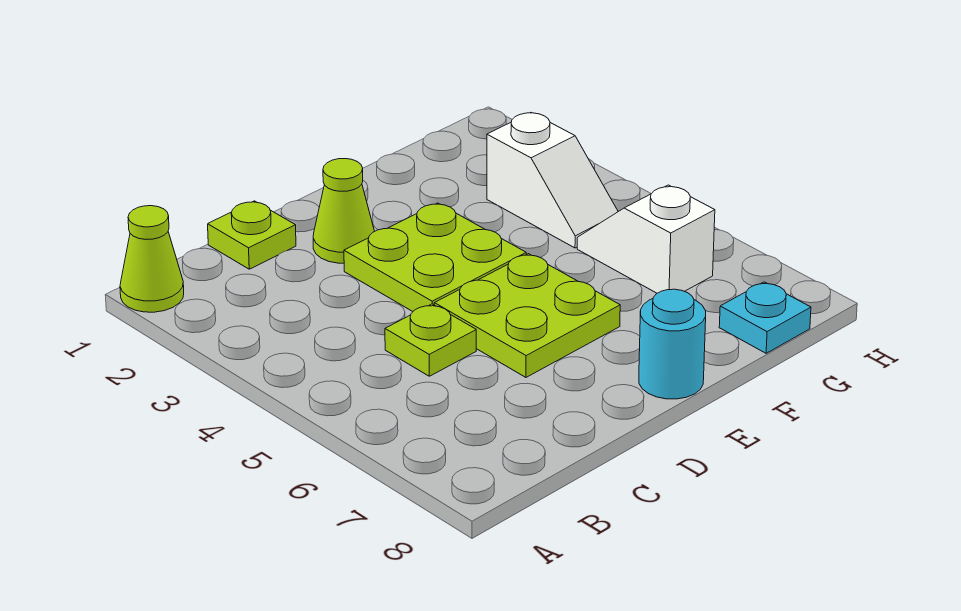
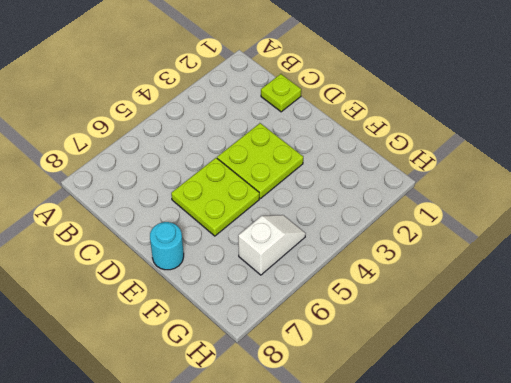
none -> lime cone A1 level 1
none -> lime plate C5 level 1

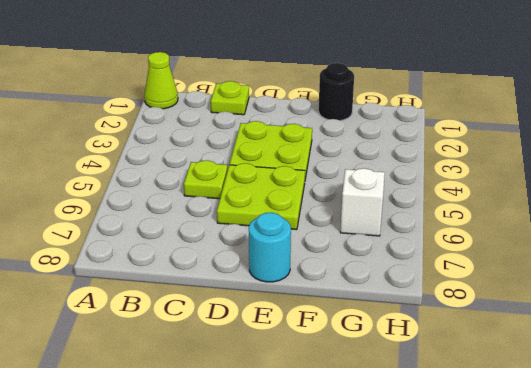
black round brick F1 level 1 -> none
none -> lime cone D2 level 1
none -> white slope G3:G4 level 1 top 3

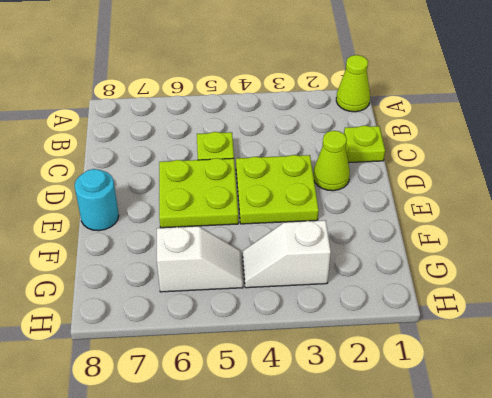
none -> cyan plate G8 level 1

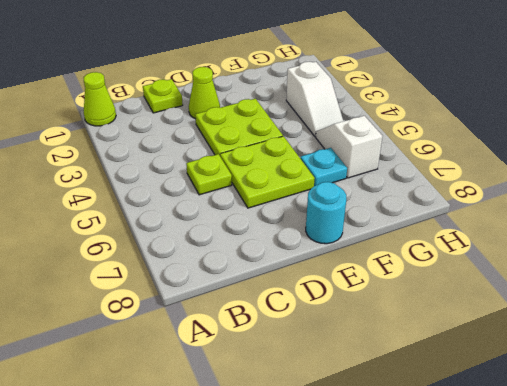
cyan plate F6 level 1 -> cyan plate G8 level 1

